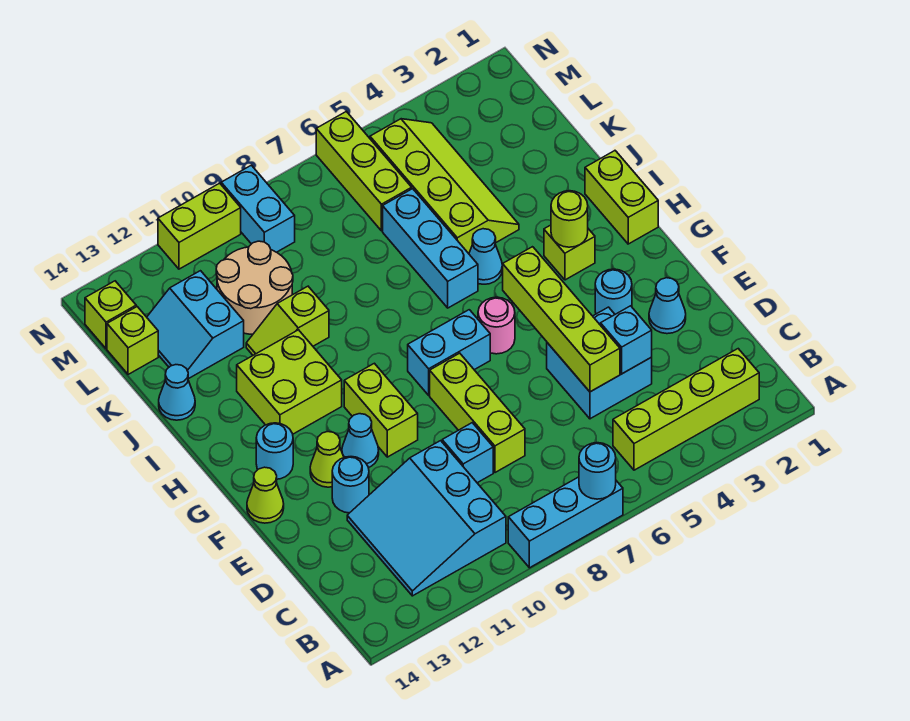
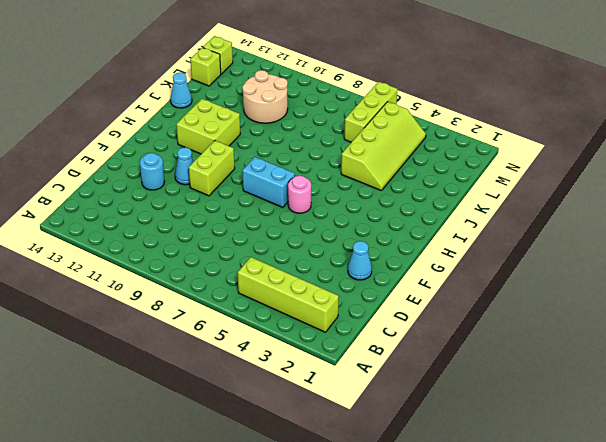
none -> cyan brick A7:A9 level 1
none -> cyan slope B10:D12 level 1 top 10
none -> cyan brick D4:E5 level 1
none -> lime brick D8:F8 level 1

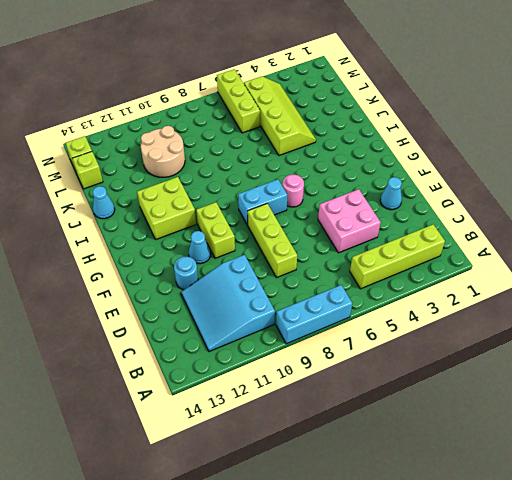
pink brick D4:E5 level 1 -> cyan brick D4:E5 level 1
none -> cyan brick D9 level 1
none -> cyan round brick F3 level 1
none -> lime cone F12 level 1
none -> lime cone F14 level 1

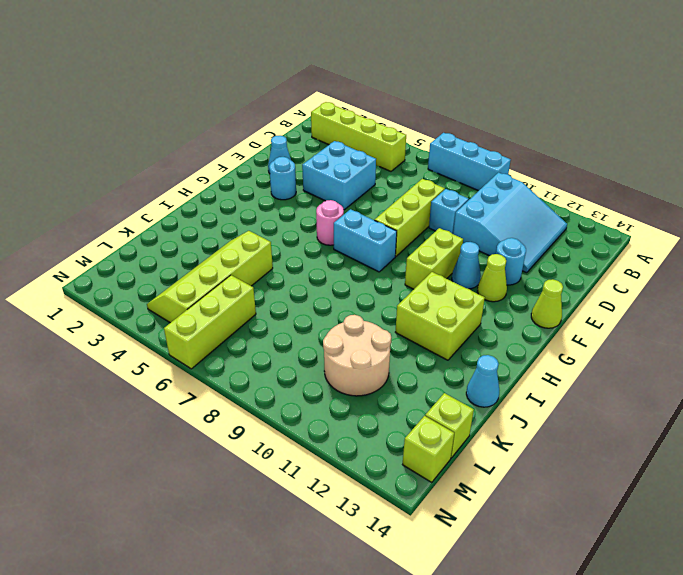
none -> cyan round brick G13 level 1
none -> lime brick H1:I1 level 1
none -> lime brick H3 level 1
none -> cyan cone I5 level 1

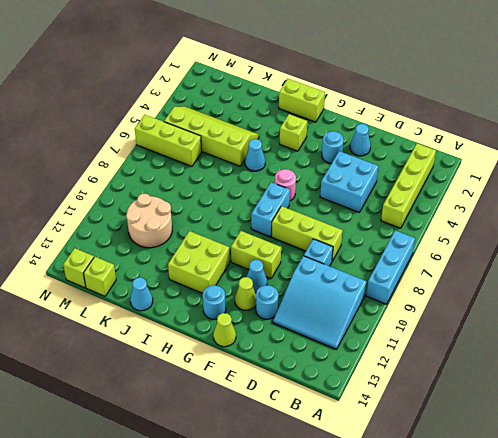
none -> cyan brick I6:K6 level 1
none -> lime slope J10:J11 level 1 top 10
none -> cyan slope K12:L13 level 1 top 12
none -> cyan brick M9:N9 level 1

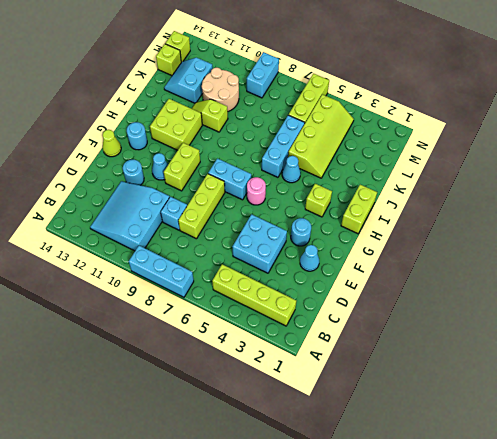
none -> lime cone F12 level 1
none -> cyan cone J14 level 1
none -> lime brick N10:N11 level 1
none -> cyan round brick A7 level 2

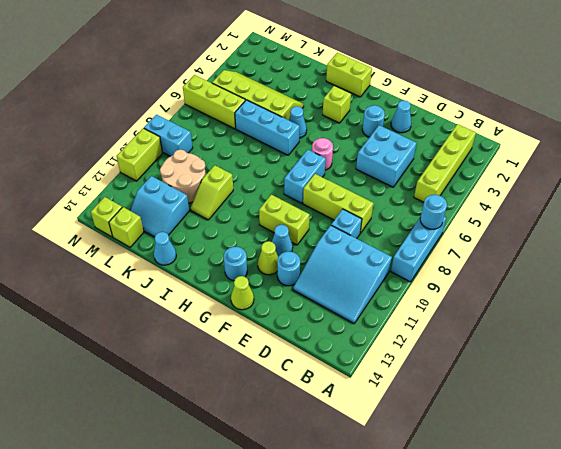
none -> lime brick H11:I12 level 1
none -> cyan brick D4 level 2
none -> lime brick D5:G5 level 2
none -> lime round brick H3 level 2

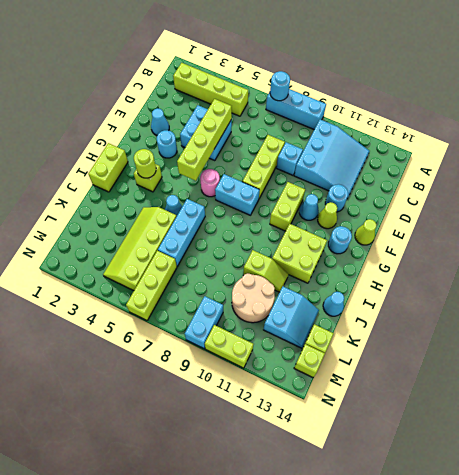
none -> cyan brick D4 level 2

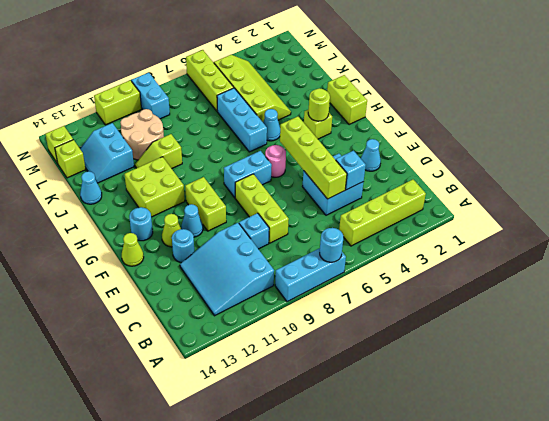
none -> cyan round brick F3 level 1

